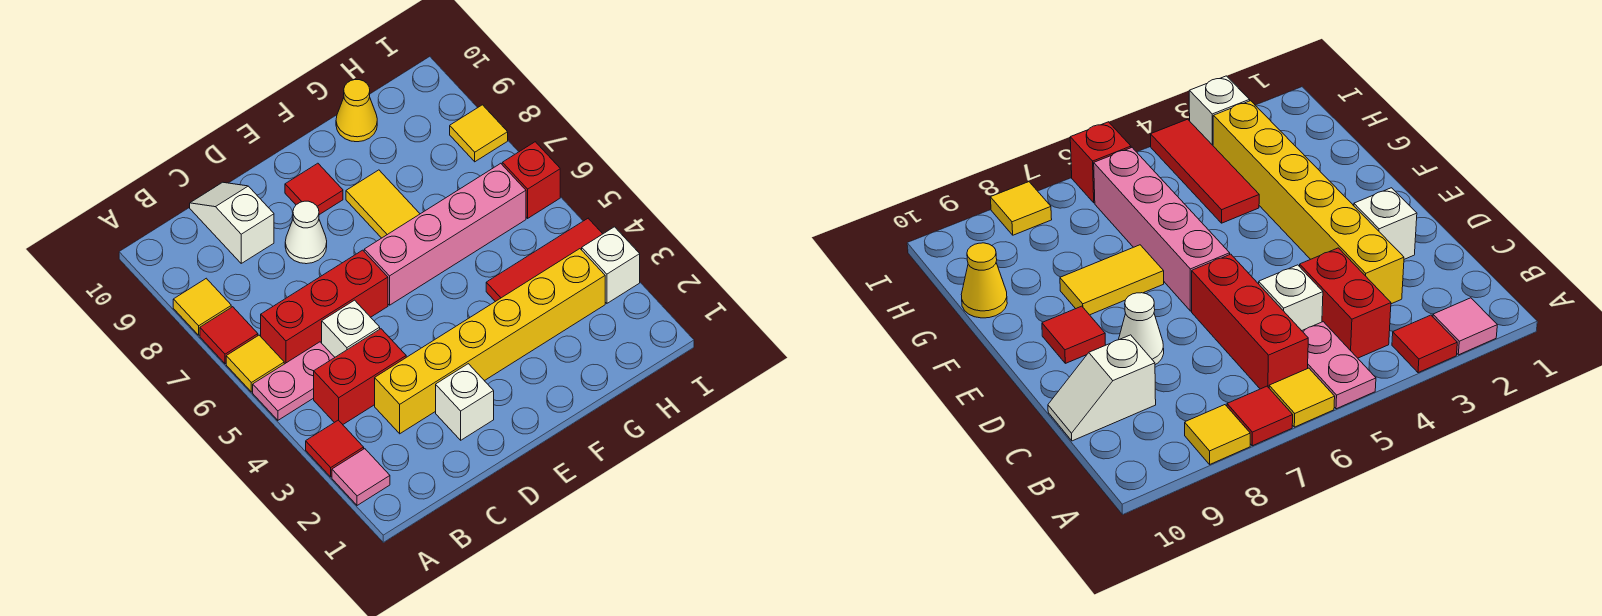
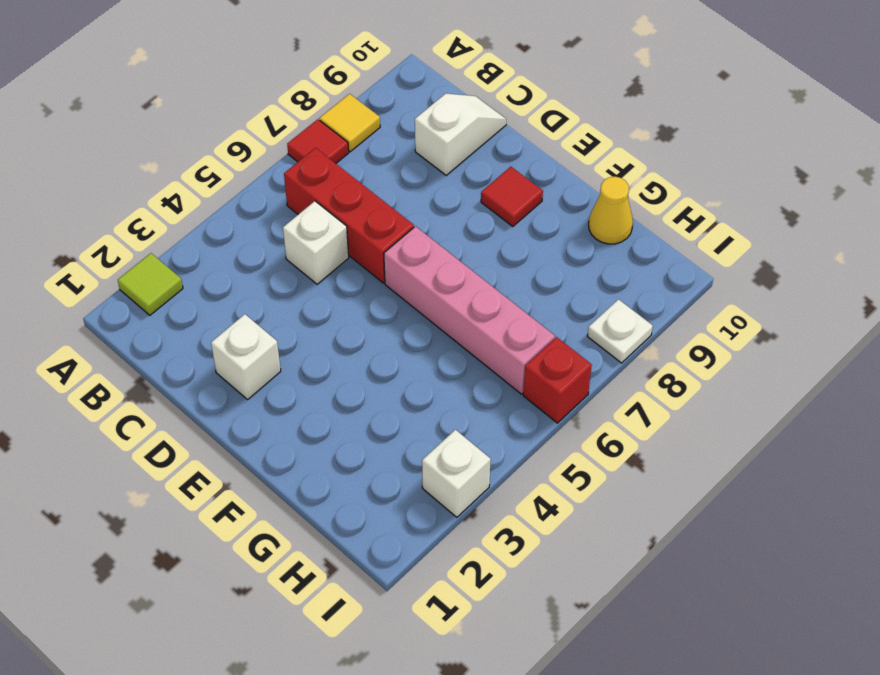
lime tile A2 level 1 -> pink tile A2 level 1
white plate I8 level 1 -> yellow tile I8 level 1
none -> red tile A3 level 1
none -> pink plate A5:B5 level 1
none -> yellow tile A6 level 1

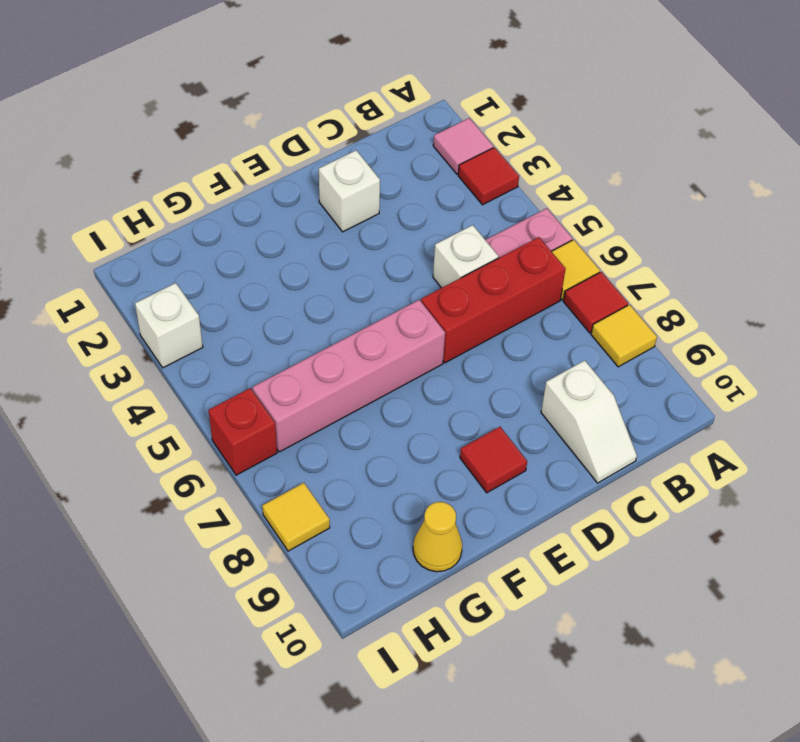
none -> red brick B4:C4 level 1
none -> yellow brick C3:H3 level 1
none -> white cone D8 level 1

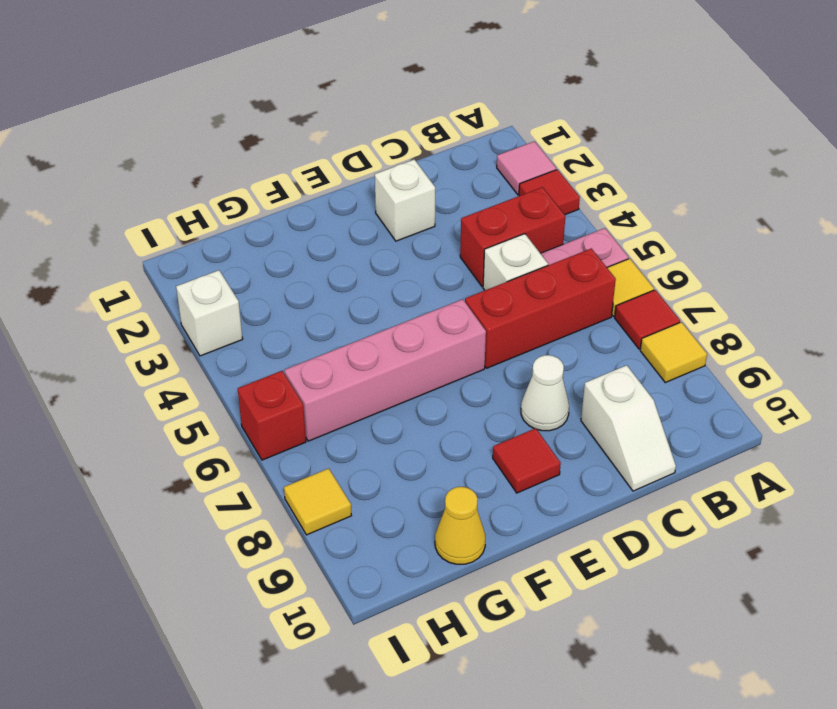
none -> yellow brick C3:H3 level 1
none -> yellow tile F7:F8 level 1
none -> red tile G4:I4 level 1

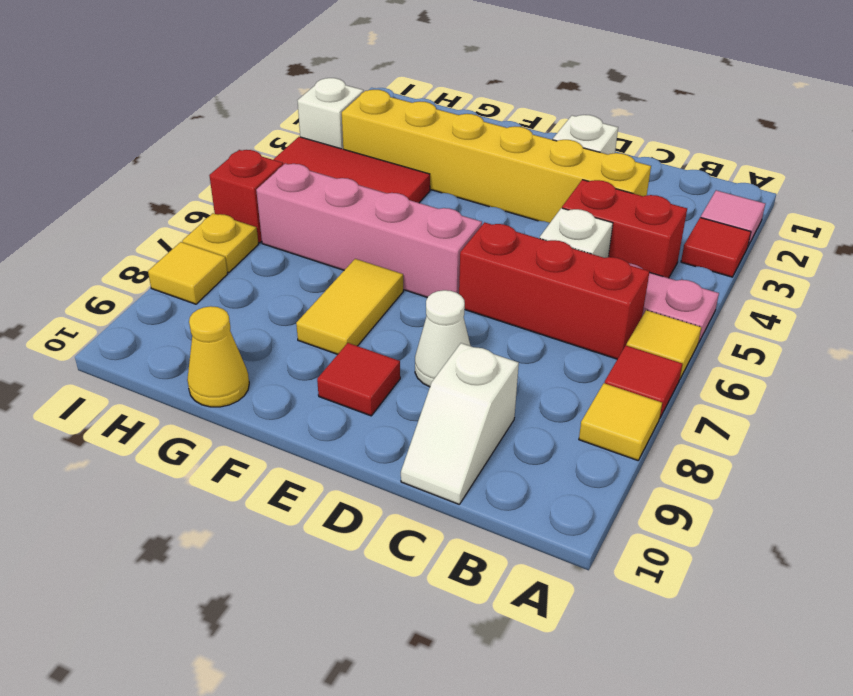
yellow plate I7 level 1 -> none

